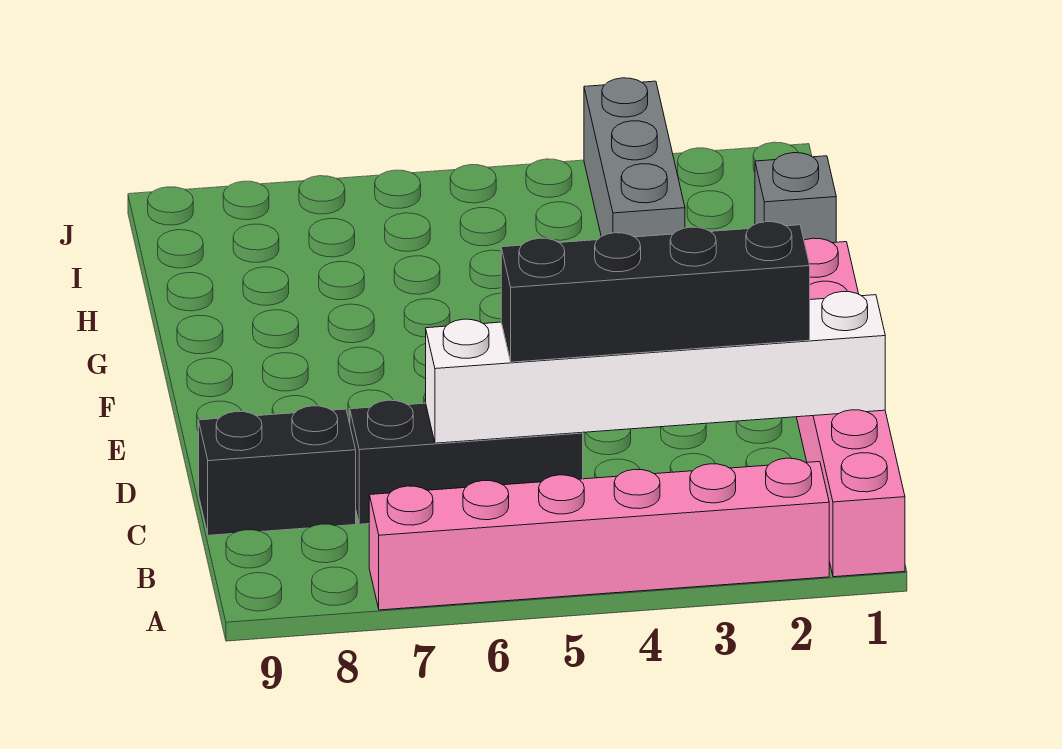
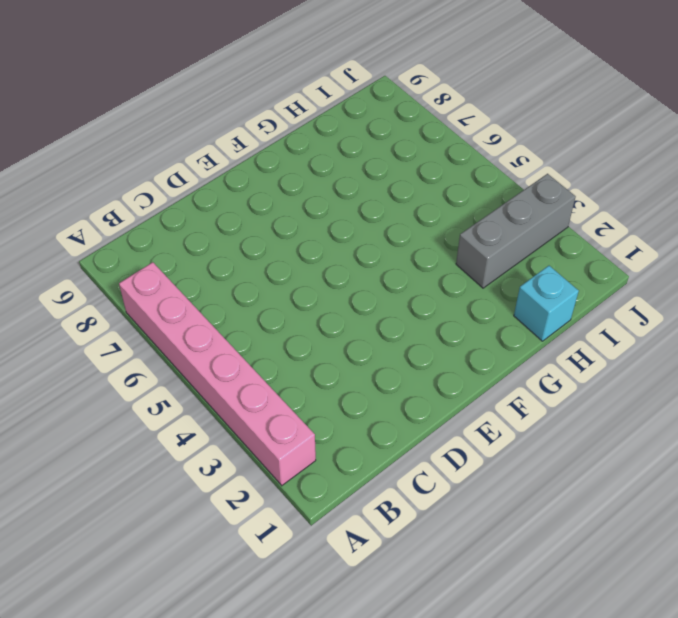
cyan brick H1 level 1 -> grey brick H1 level 1
none -> pink brick A1:F1 level 1
none -> black brick C5:C7 level 1

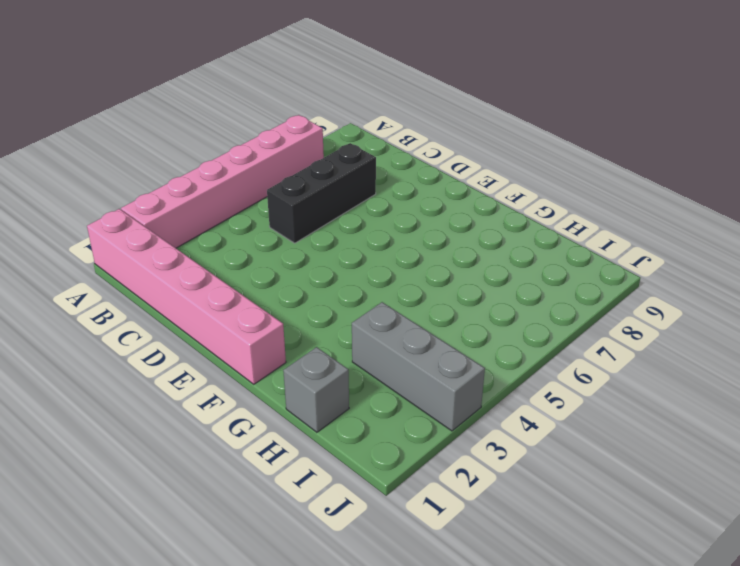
none -> black brick C8:C9 level 1
none -> white brick C1:C6 level 2

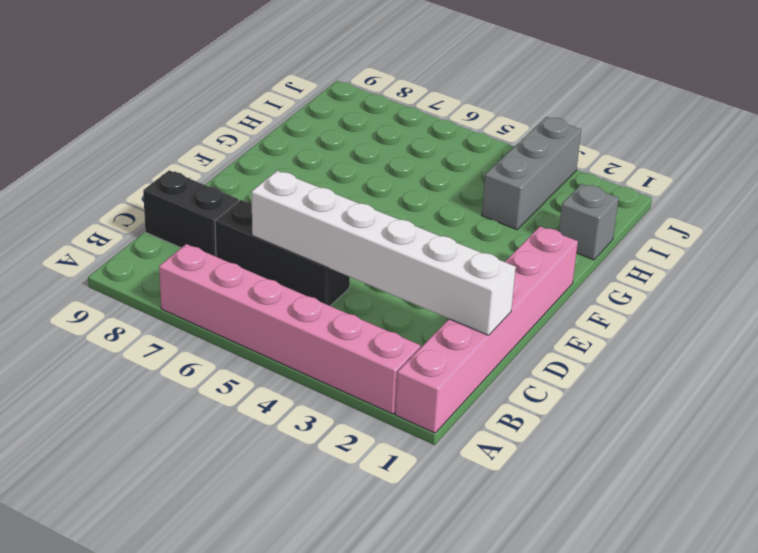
none -> black brick C2:C5 level 3

